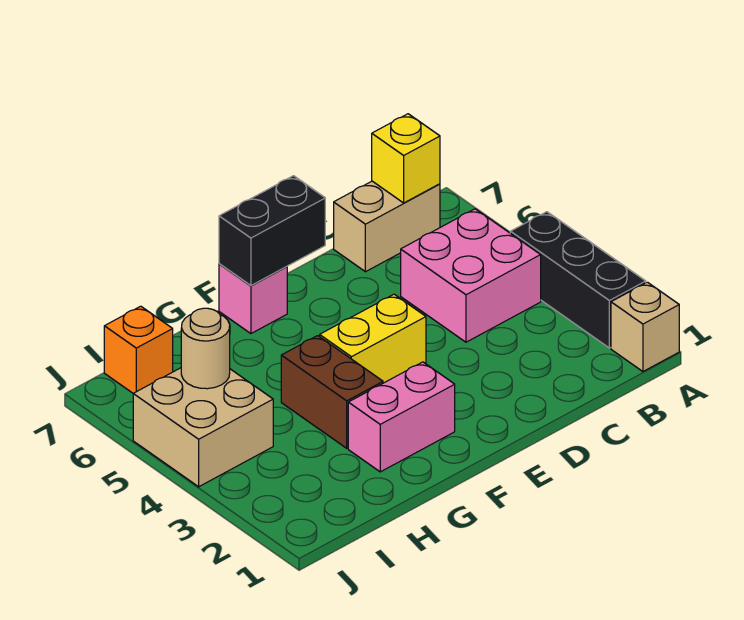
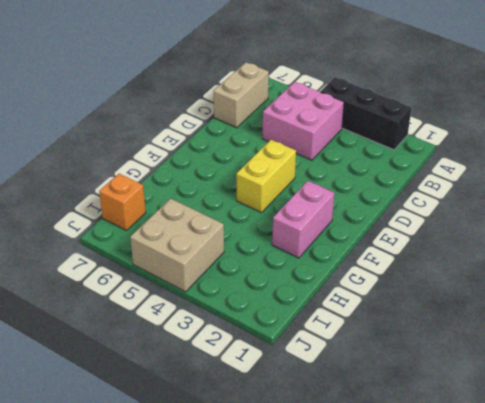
none -> tan brick A1 level 1
none -> pink brick F7 level 1
none -> brown brick G3:G4 level 1

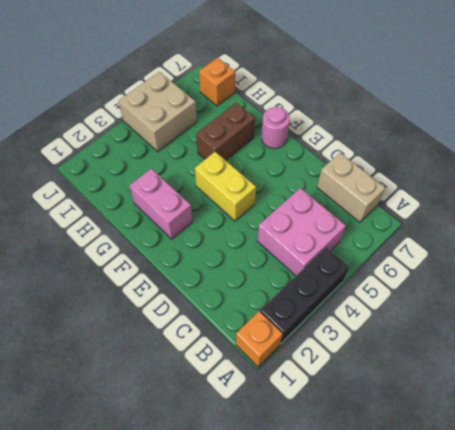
orange brick A1 level 1 -> tan brick A1 level 1
pink round brick F7 level 1 -> pink brick F7 level 1
brown brick G5:G6 level 1 -> brown brick G3:G4 level 1
none -> yellow brick B7 level 2
none -> black brick E7:F7 level 2
none -> tan round brick I5 level 2

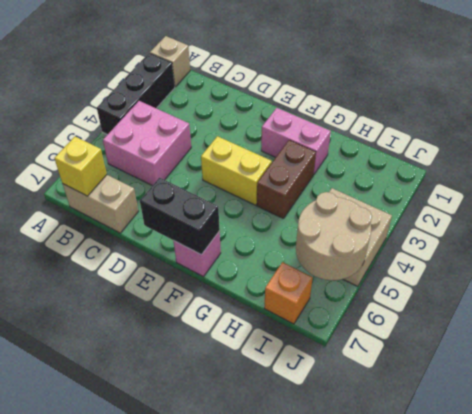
tan round brick I5:J6 level 2 -> tan round brick I5 level 2

